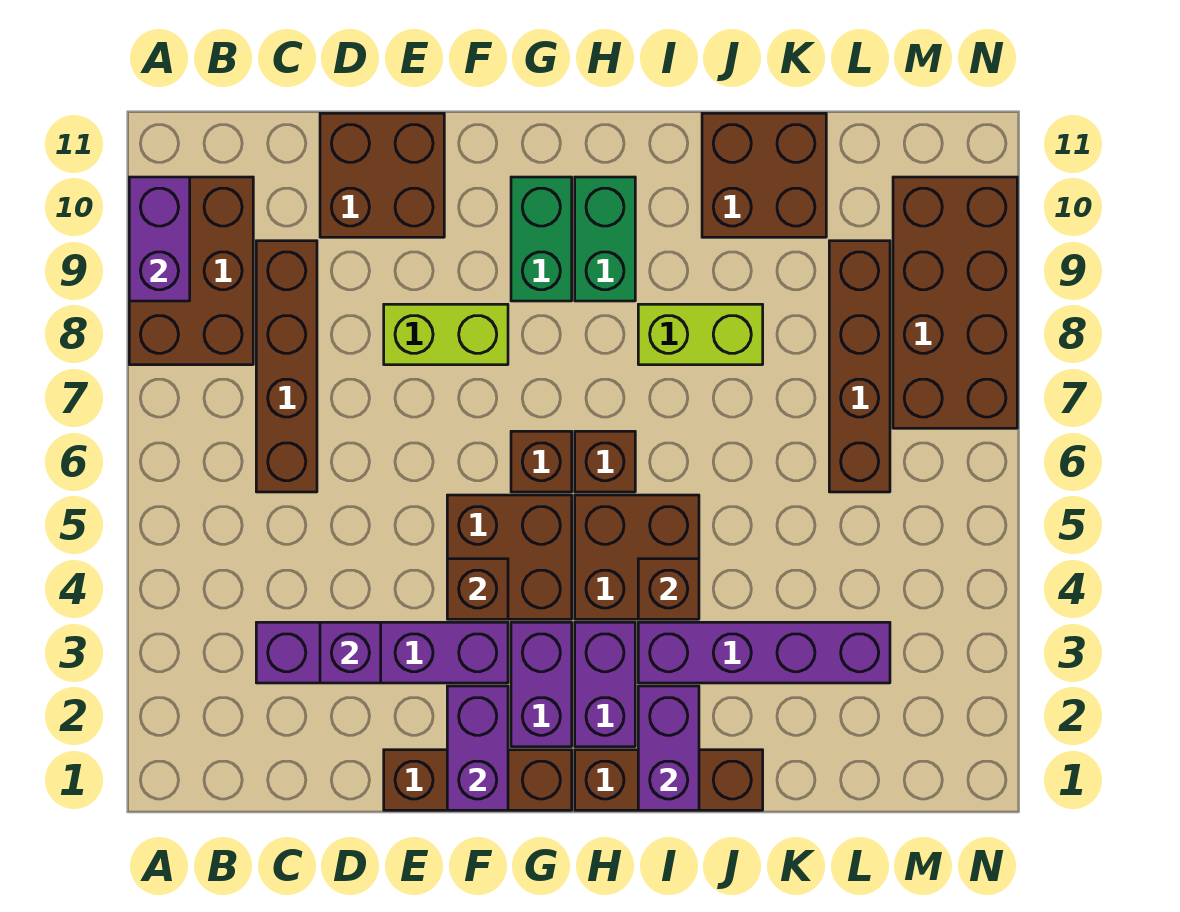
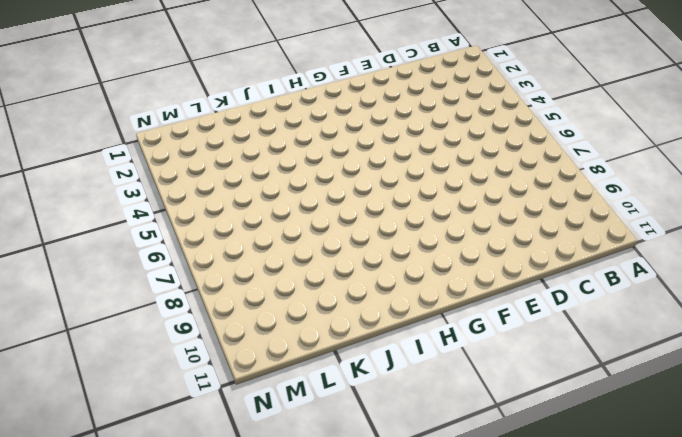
none -> brown brick A8:B10 level 1
none -> purple brick C3:F3 level 1
none -> brown brick C6:C9 level 1

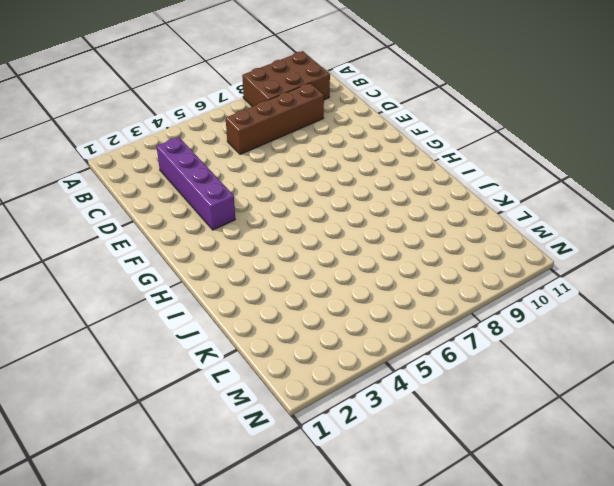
none -> brown brick D10:E11 level 1
none -> brown brick E1:G1 level 1
none -> lime brick E8:F8 level 1

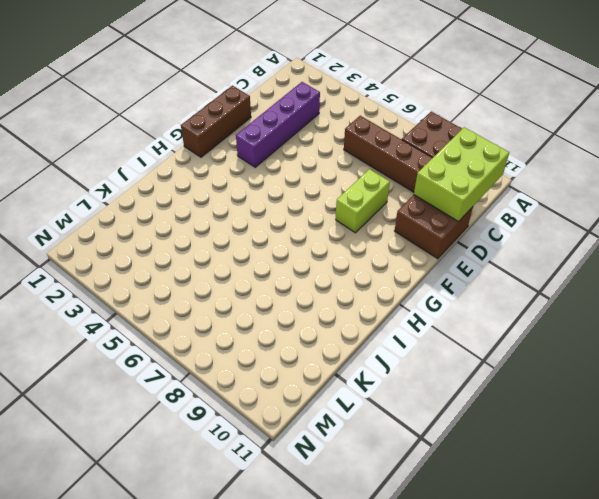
lime brick B10:D11 level 2 -> none
none -> brown brick F4:G5 level 1
none -> purple brick G2:G3 level 1
none -> brown brick G6 level 1

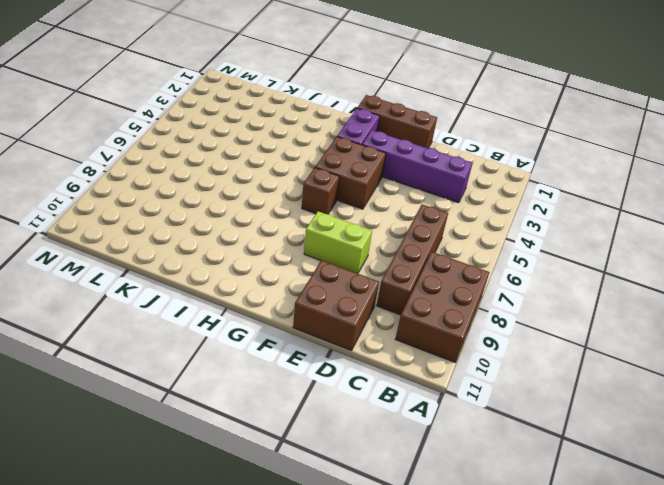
none -> green brick G9:G10 level 1
none -> brown brick H1:J1 level 1
none -> purple brick H2:H3 level 1

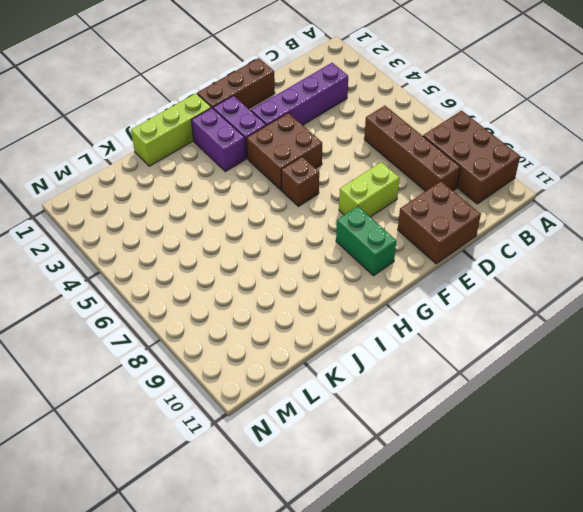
lime brick H1:J1 level 1 -> brown brick H1:J1 level 1
none -> brown brick H4:I5 level 1
none -> brown brick H6 level 1
none -> green brick H9:H10 level 1

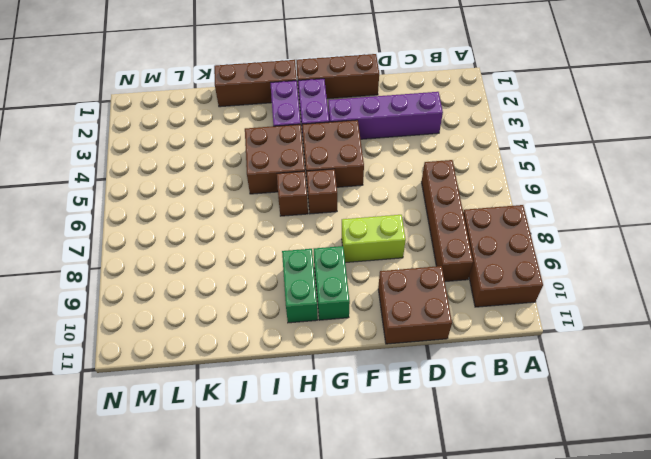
none -> purple brick I3:L3 level 1
none -> lime brick I8:J8 level 1
none -> brown brick J10:K11 level 1

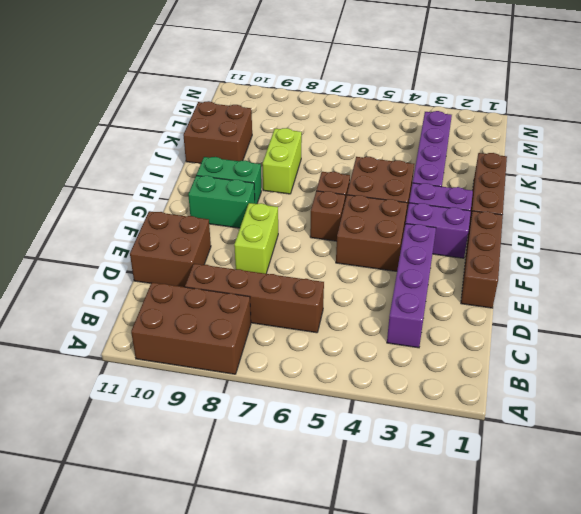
none -> brown brick L6:L9 level 1
none -> brown brick M7:N10 level 1
none -> purple brick A9:A10 level 2

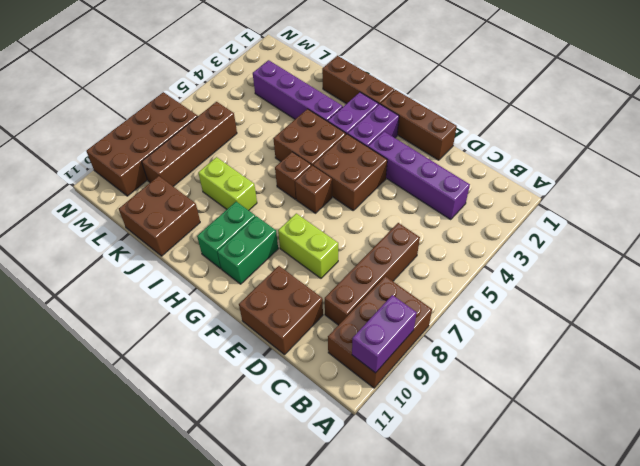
none -> purple brick D3 level 2
none -> purple brick F1:F2 level 2
none -> brown brick F4 level 2

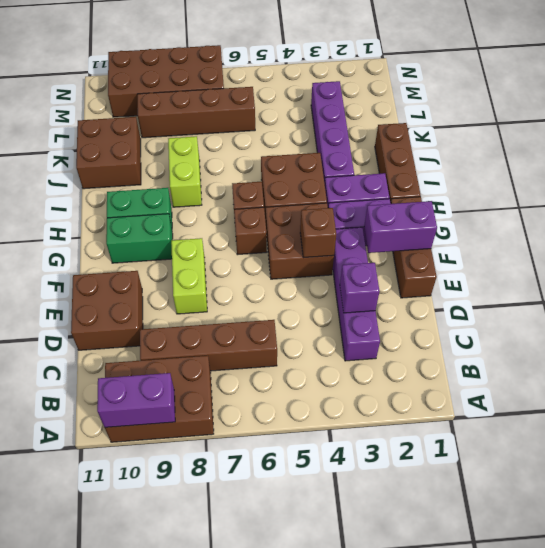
none -> purple brick I1:I2 level 2
none -> brown brick I4 level 2

